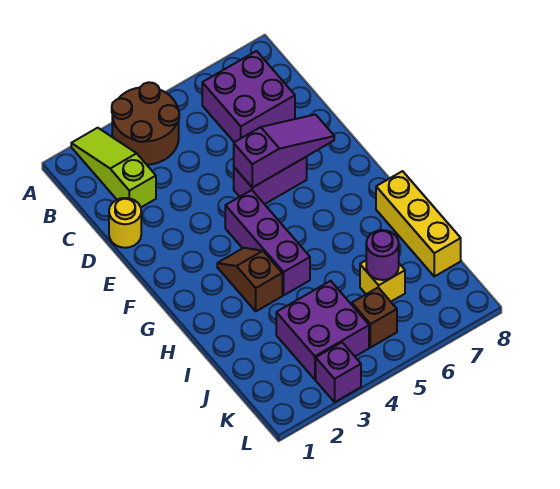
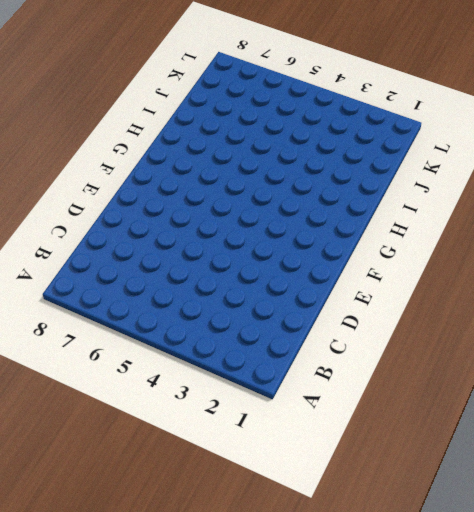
none -> lime slope A2:C2 level 1 top C
none -> brown round brick A3:B4 level 1
none -> purple brick B6:C7 level 1

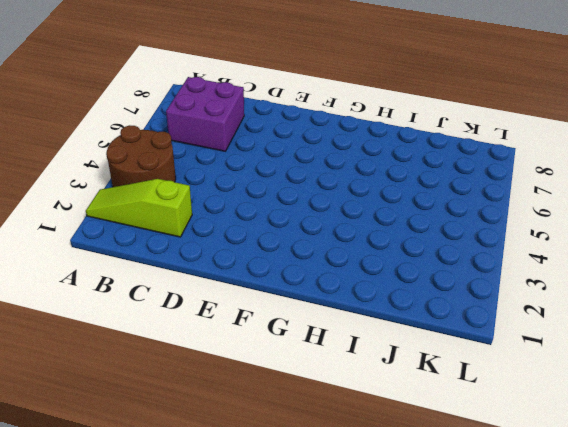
none -> yellow round brick D1 level 1
none -> purple brick E5:E6 level 1
none -> purple brick F4:H4 level 1

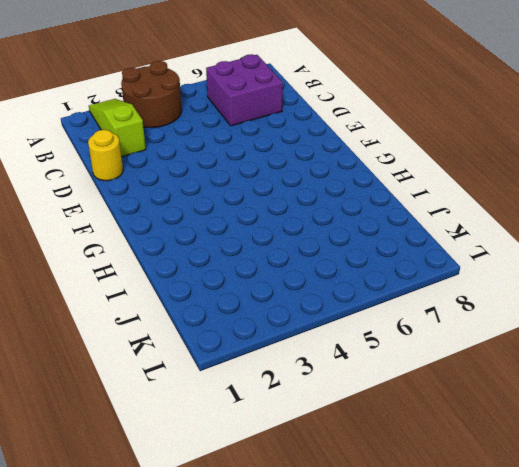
none -> purple brick E5:E6 level 1
none -> purple brick F4:H4 level 1
none -> brown slope G3:H3 level 1 top H

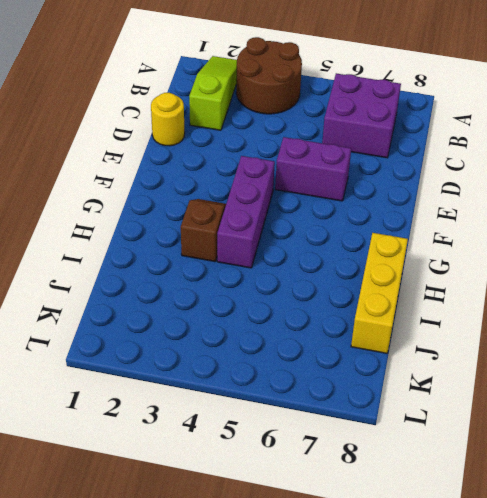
none -> purple brick J3:K4 level 1
none -> yellow brick J6 level 1
none -> brown brick K5 level 1

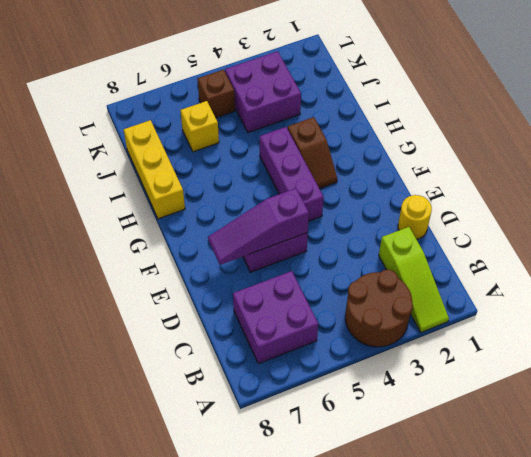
none -> purple brick L3 level 1
none -> purple round brick J6 level 2

